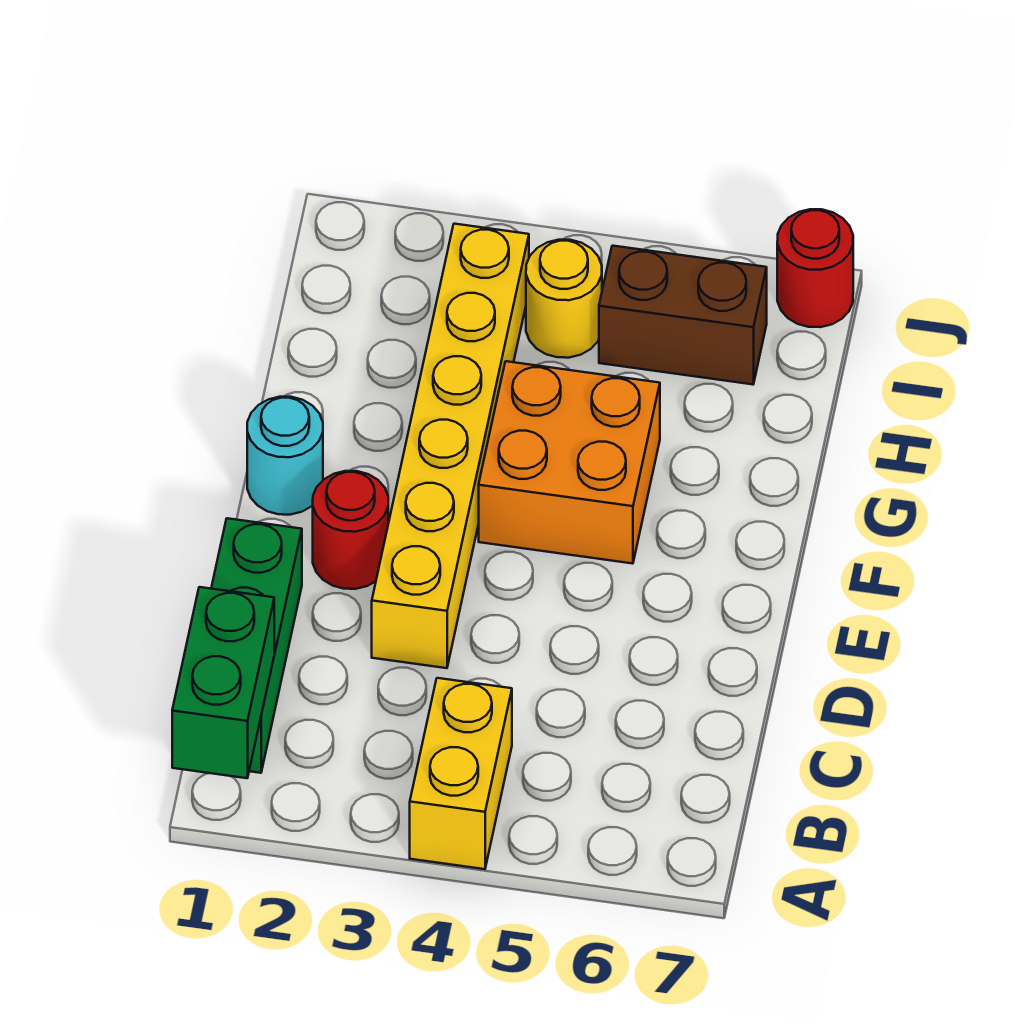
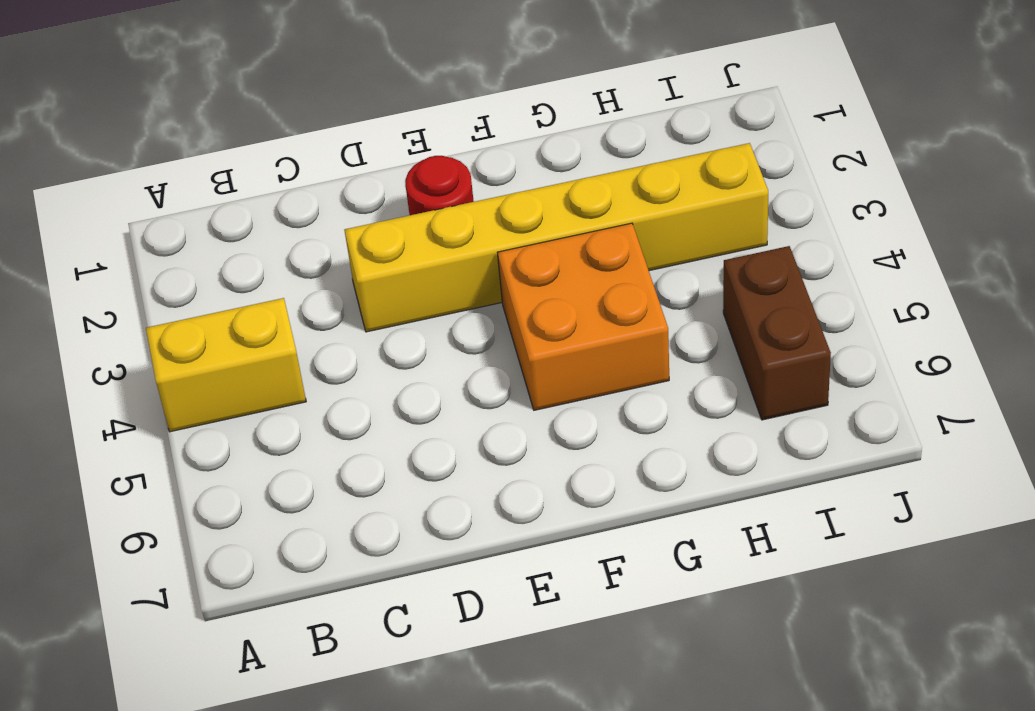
none -> green brick B1:D1 level 1
none -> cyan round brick F1 level 1

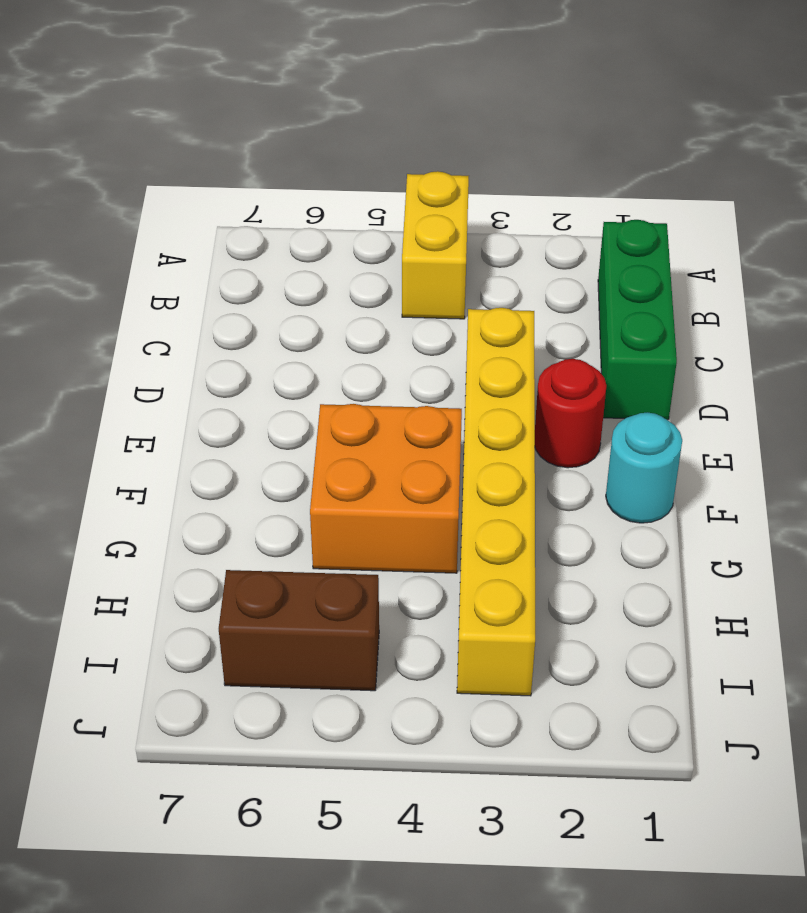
none -> yellow round brick I4 level 1
none -> red round brick J7 level 1

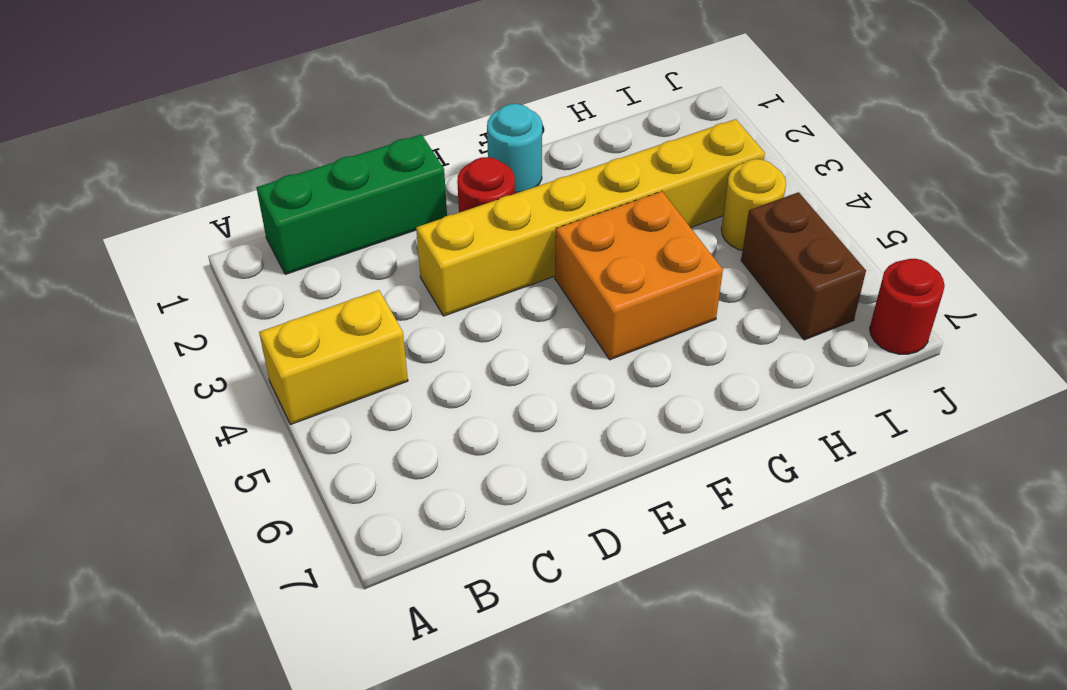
none -> green brick A1:B1 level 2

